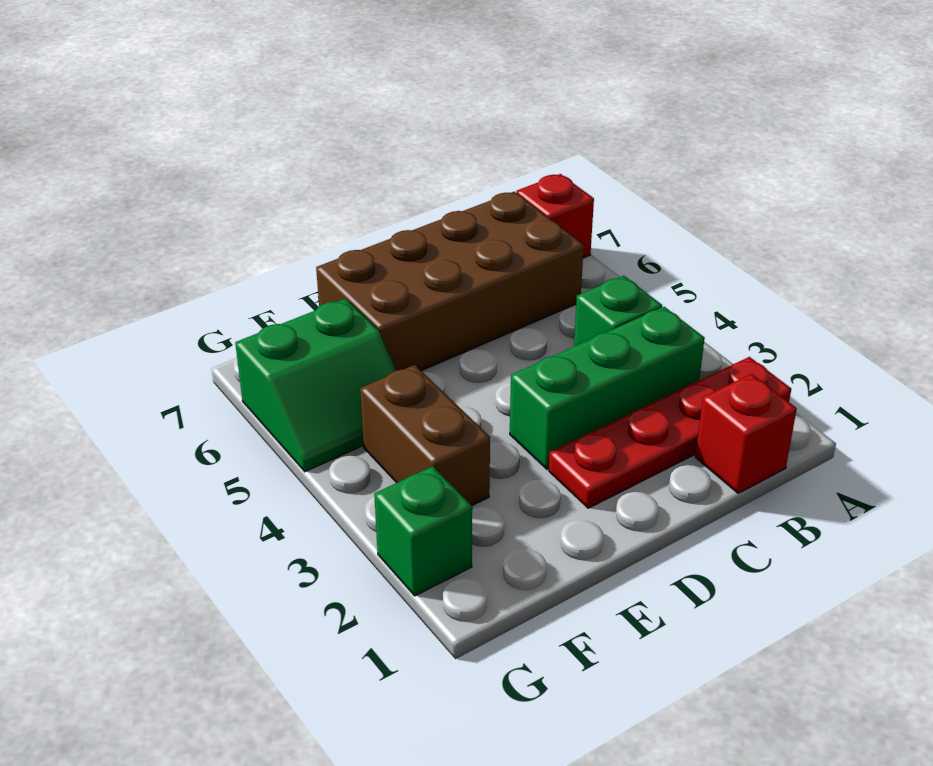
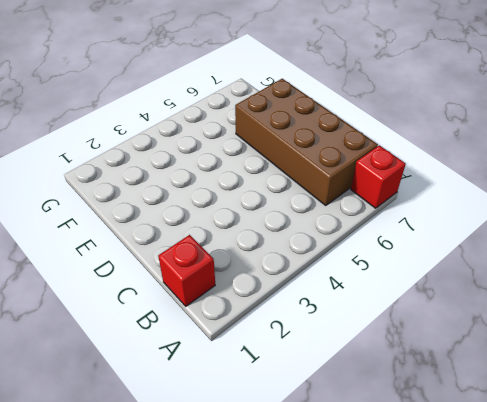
none -> red plate A2:D2 level 1
none -> green brick B3:D3 level 1

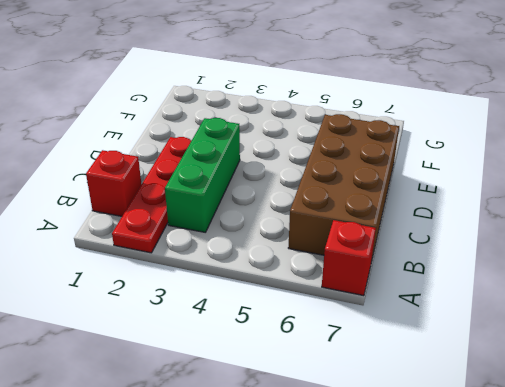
none -> green brick B4 level 1
none -> brown brick F3:F4 level 1

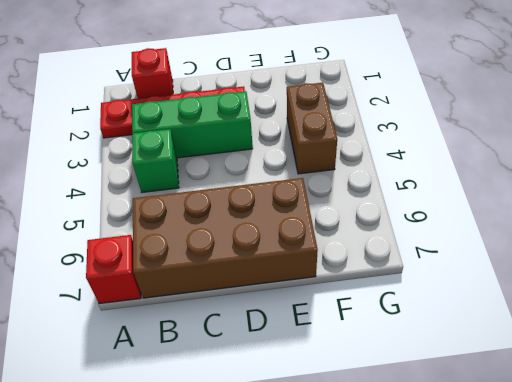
none -> green slope F5:G6 level 1 top 6
none -> green brick G2 level 1

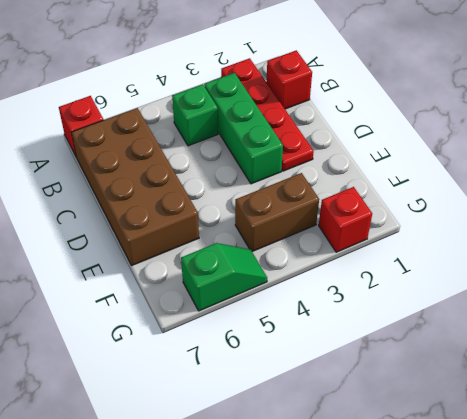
red brick G2 level 1 -> green brick G2 level 1
green slope G5:G6 level 1 top 6 -> green slope F5:G6 level 1 top 6

